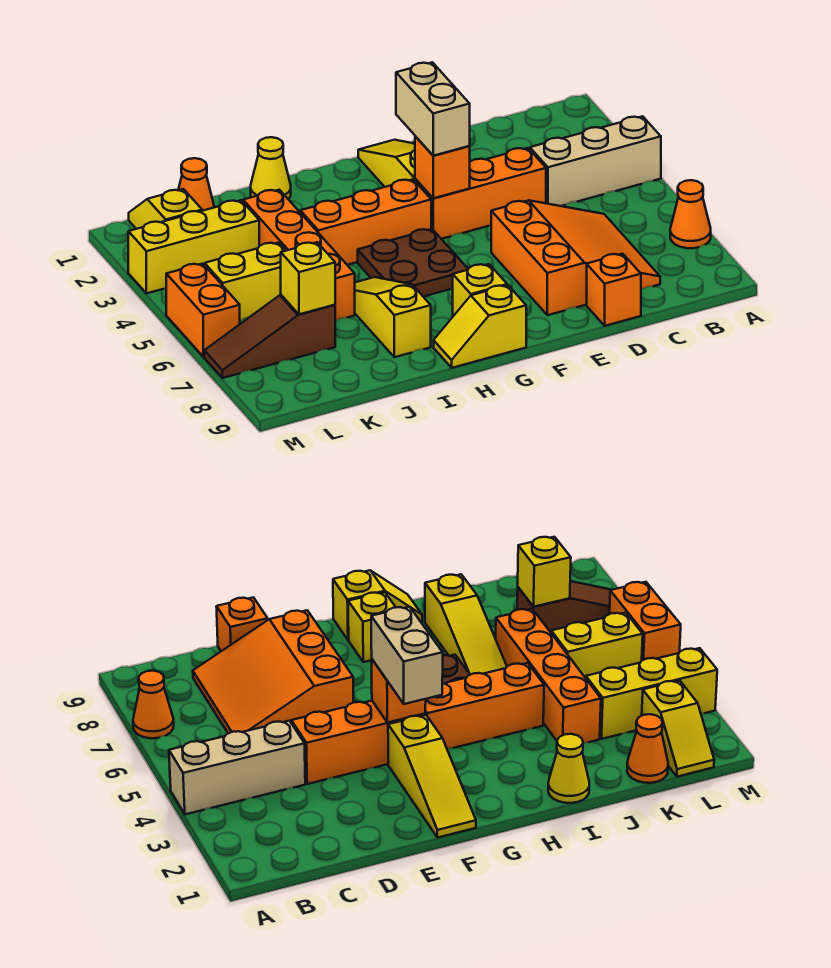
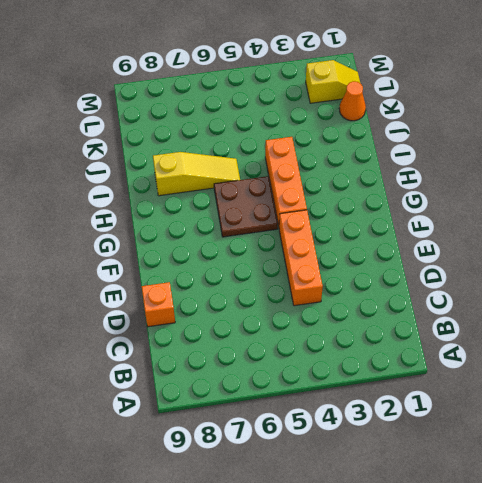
none -> tan brick A4:C4 level 1
none -> orange cone A7 level 1
none -> orange slope C6:E8 level 1 top E

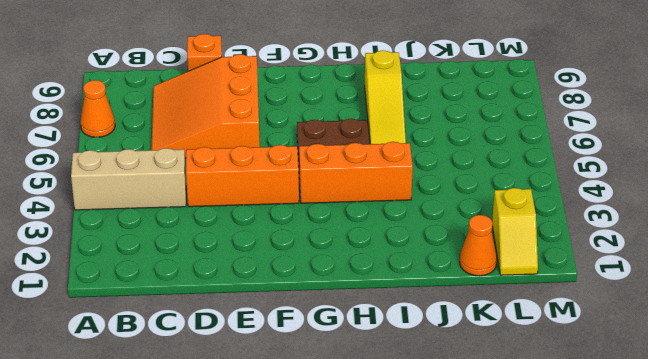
none -> yellow slope F1:F3 level 1 top 3
none -> yellow brick G8 level 1
none -> yellow slope G9:H9 level 1 top G

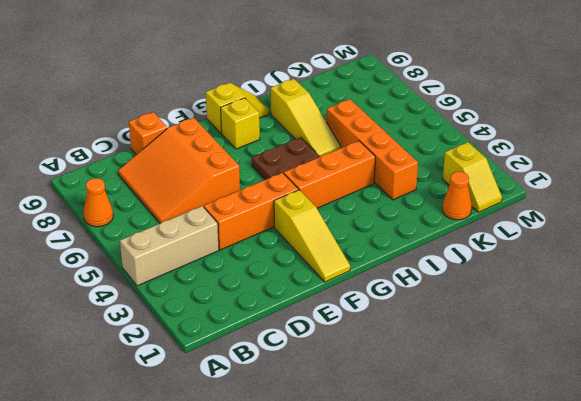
none -> yellow cone I1 level 1
none -> yellow brick K3:M3 level 1
none -> yellow brick K5:L5 level 1

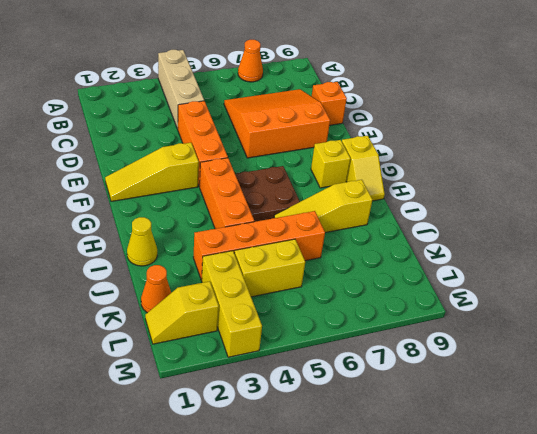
yellow brick K4:K5 level 1 -> yellow brick K5:L5 level 1
none -> brown slope K7:M7 level 1 top K
none -> orange brick M5:M6 level 1
none -> orange brick F4 level 2

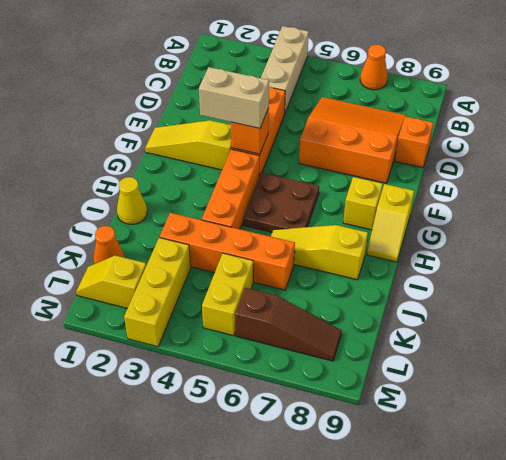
brown slope L6:L8 level 1 top 6 -> brown slope K7:M7 level 1 top K
none -> orange brick M5:M6 level 1
none -> yellow brick K7 level 2

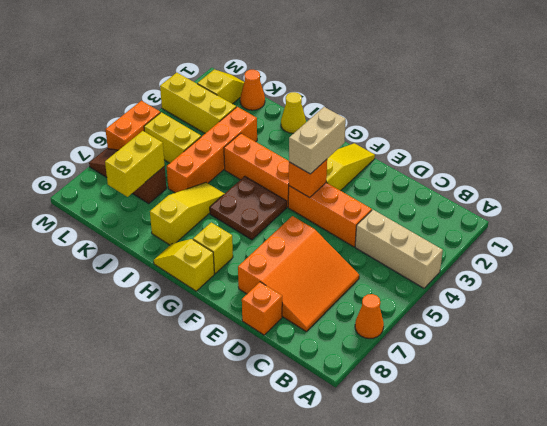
yellow brick K7:K8 level 2 -> yellow brick K7 level 2

